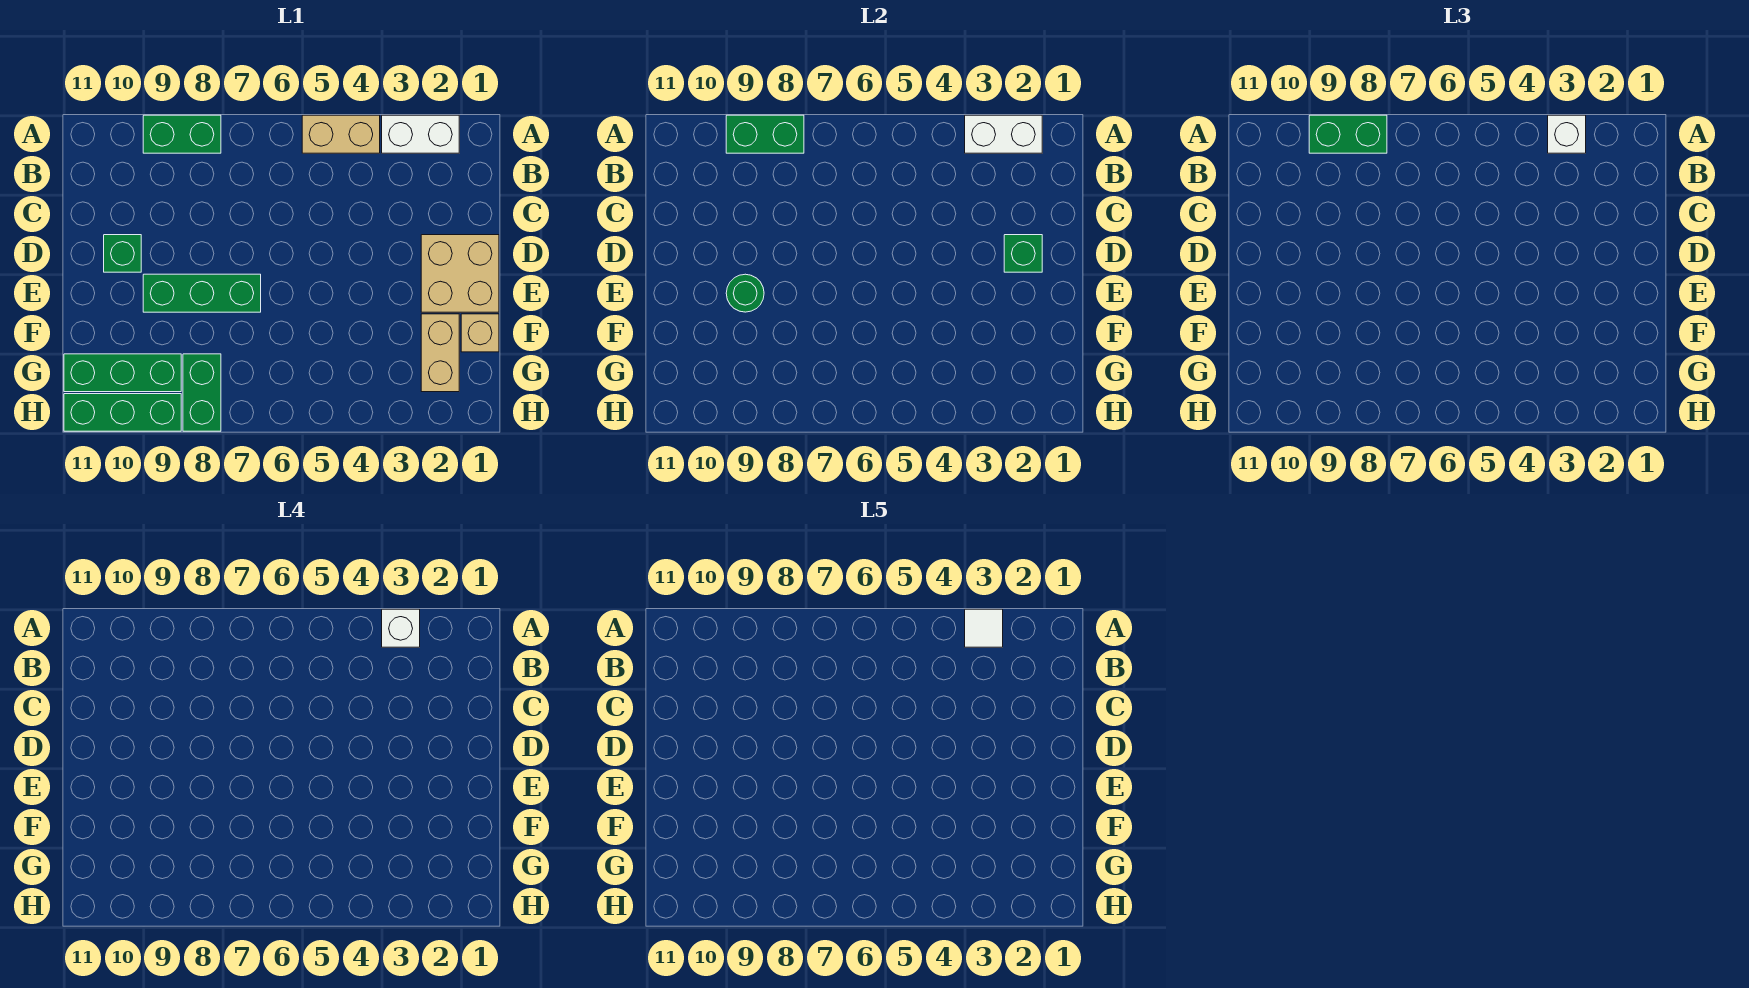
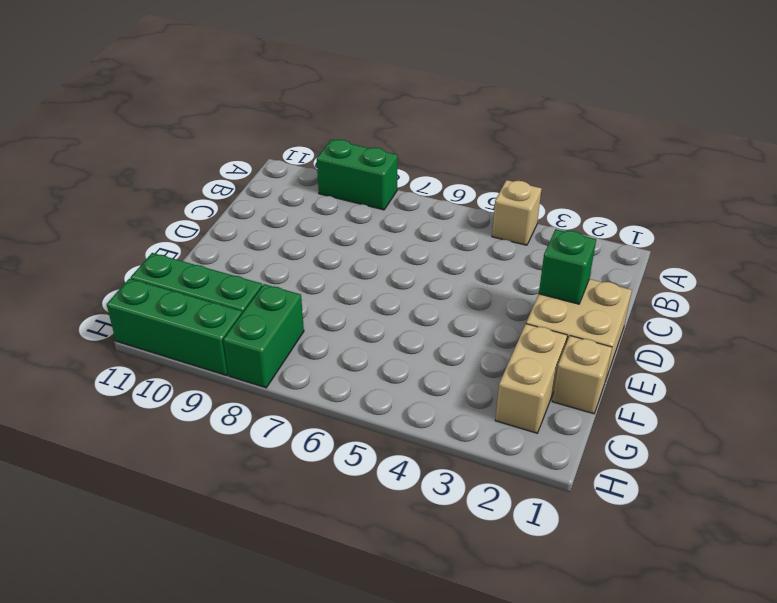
tan brick A4 level 1 -> tan brick A4:A5 level 1
none -> white brick A2:A3 level 1
none -> green brick D10 level 1
none -> green brick E7:E9 level 1

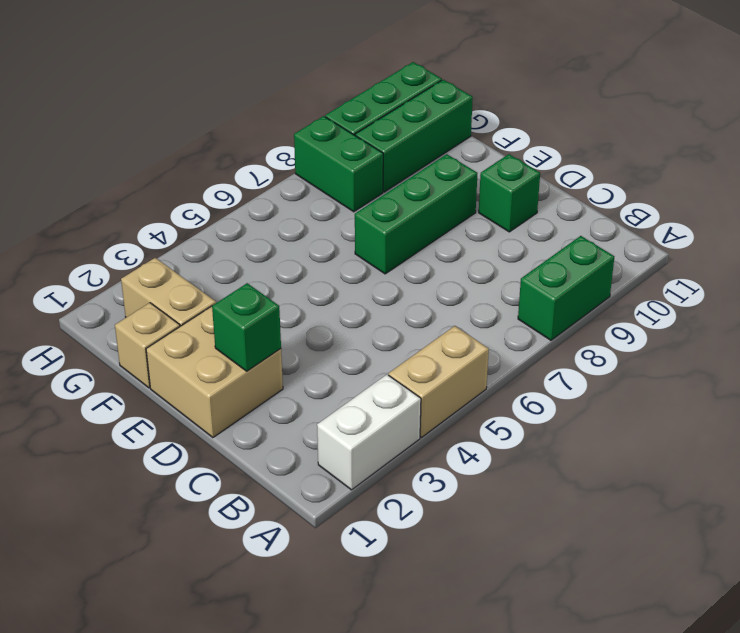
none -> white brick A2:A3 level 2
none -> green brick A8:A9 level 2
none -> green round brick E9 level 2

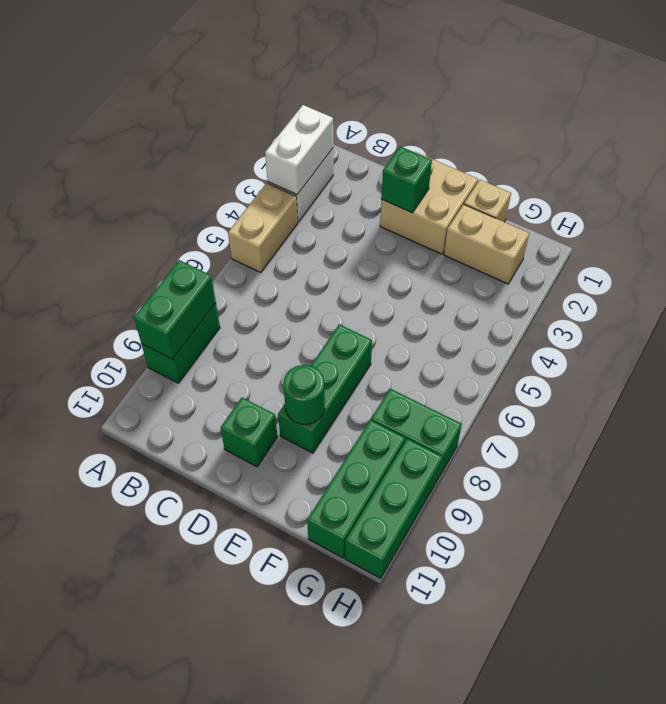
none -> white brick A3 level 3
none -> green brick A8:A9 level 3
none -> white brick A3 level 4

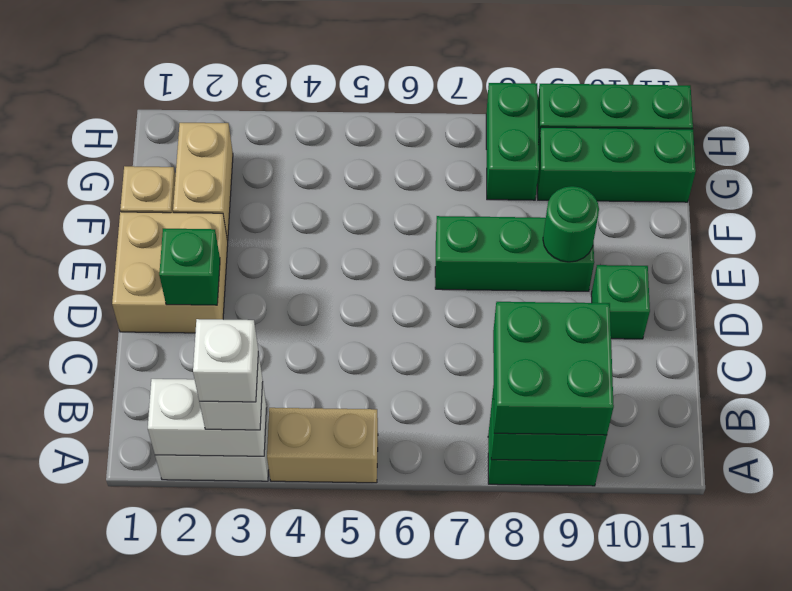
green brick A8:B9 level 3 -> green brick A8:A9 level 3
none -> white tile A3 level 5

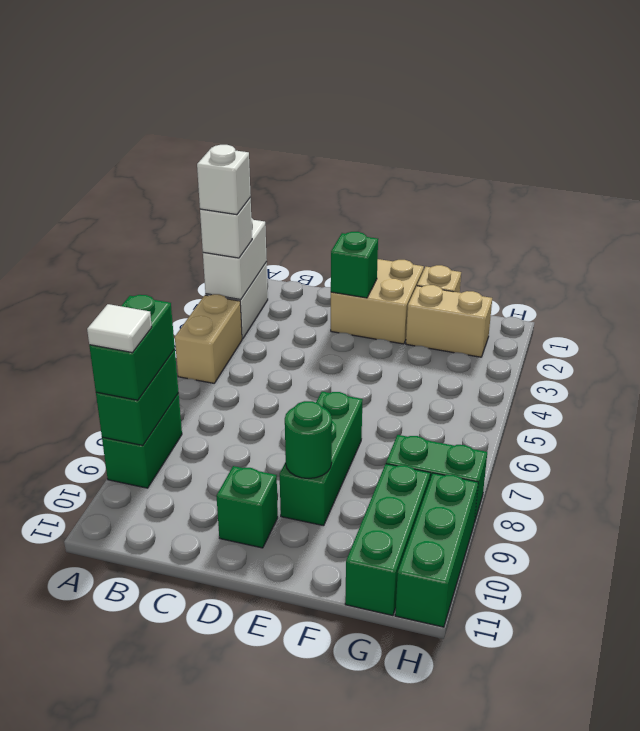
white tile A9 level 4 -> white tile A3 level 5

